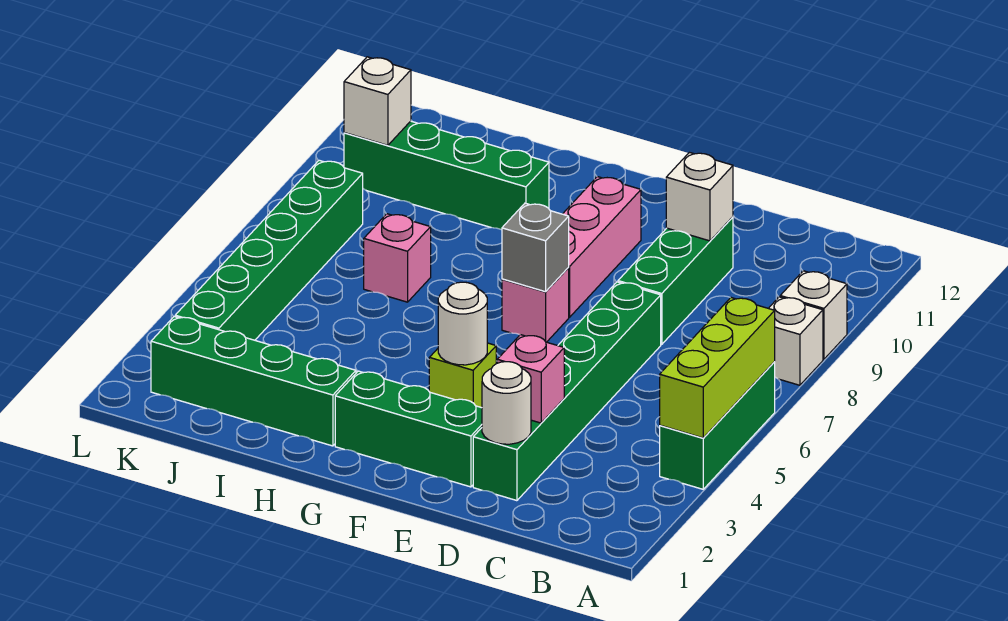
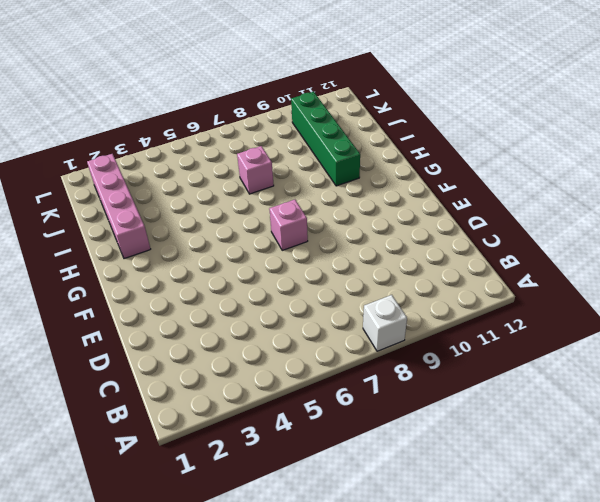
pink brick H2:K2 level 1 -> green brick H2:K2 level 1
none -> green brick A4:A6 level 1
none -> white brick A9 level 1
none -> green brick D2:D7 level 1

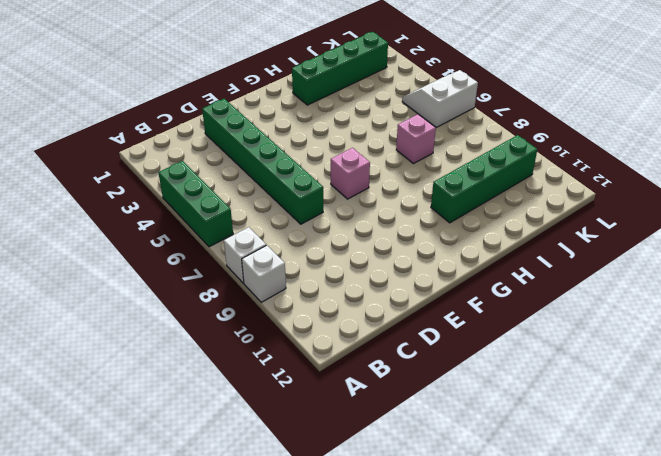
white slope K5:L6 level 1 top 6 -> green brick K3:K8 level 1
none -> green brick D8:D10 level 1
none -> green brick E2:G2 level 1
none -> lime brick F4 level 1

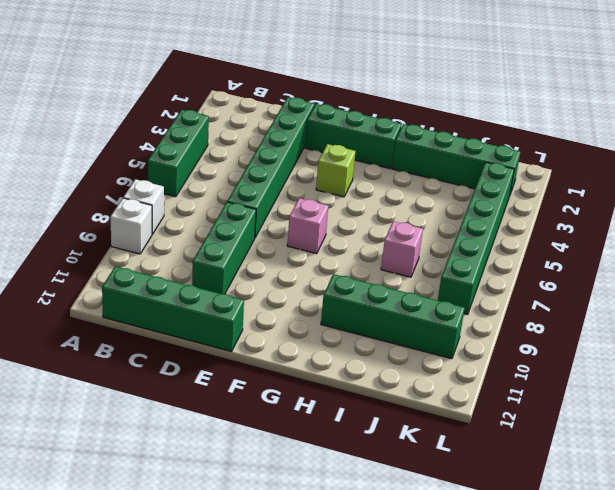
green brick B12:E12 level 1 -> none
none -> pink brick F8:F10 level 1
none -> lime brick A4:A6 level 2
none -> white round brick D2 level 2

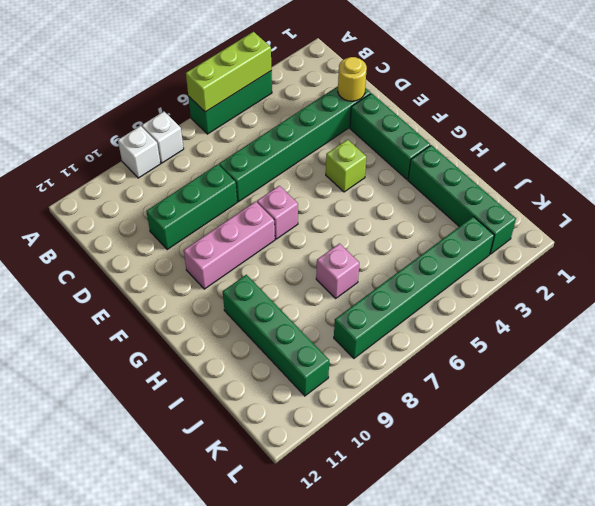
yellow round brick D2 level 2 -> white round brick D2 level 2
none -> pink brick D3 level 2
none -> white brick D10 level 2
none -> white round brick F4 level 2

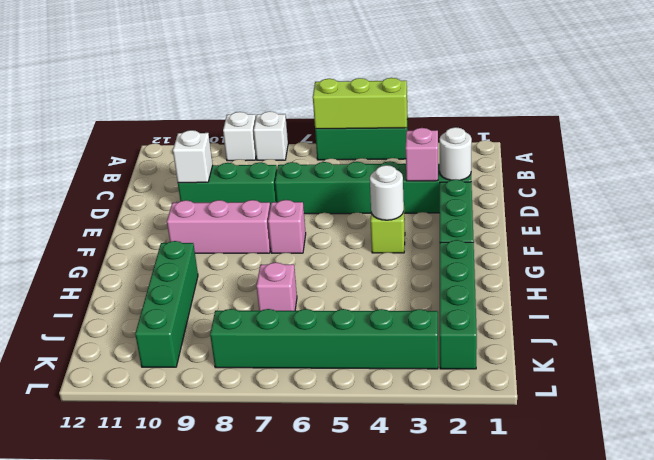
none -> grey brick F7 level 2
none -> white brick K10 level 2

